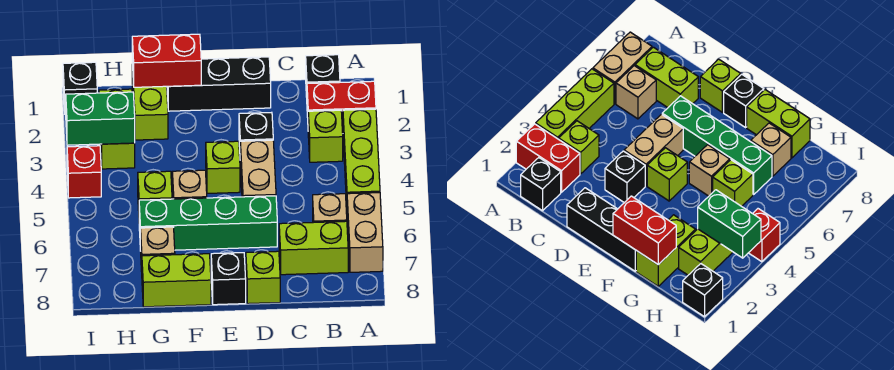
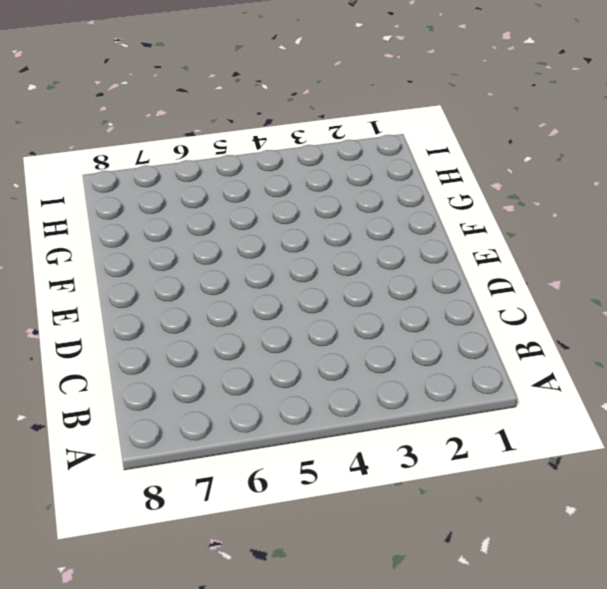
none -> red brick A2:B2 level 1
none -> lime brick A3:A5 level 1
none -> tan brick A6:A7 level 1

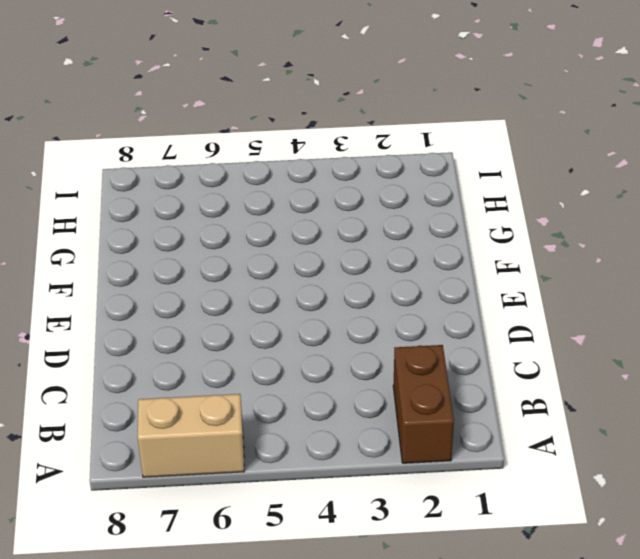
brown brick A2:B2 level 1 -> red brick A2:B2 level 1
none -> lime brick A3:A5 level 1
none -> black brick B1 level 1
none -> lime brick B3 level 1

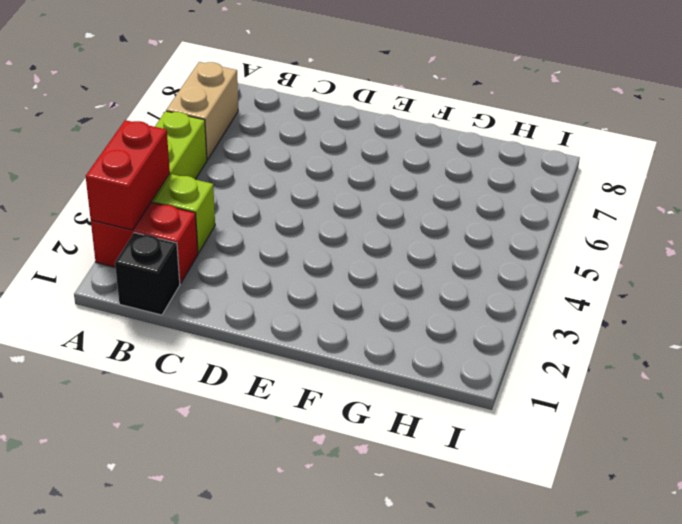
red brick A2:A3 level 2 -> red brick F1:G1 level 2
none -> tan brick B6 level 1
none -> lime brick B7:C7 level 1
none -> black brick D1:F1 level 1

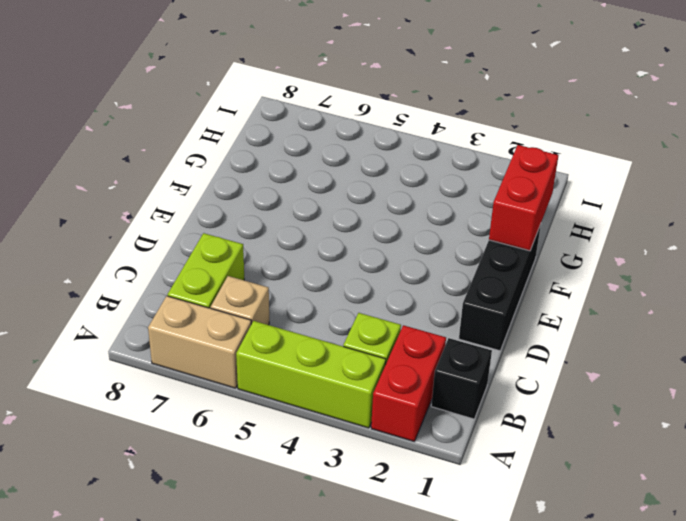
none -> black brick D3 level 1
none -> tan brick D4:D5 level 1
none -> green brick D6:G6 level 1

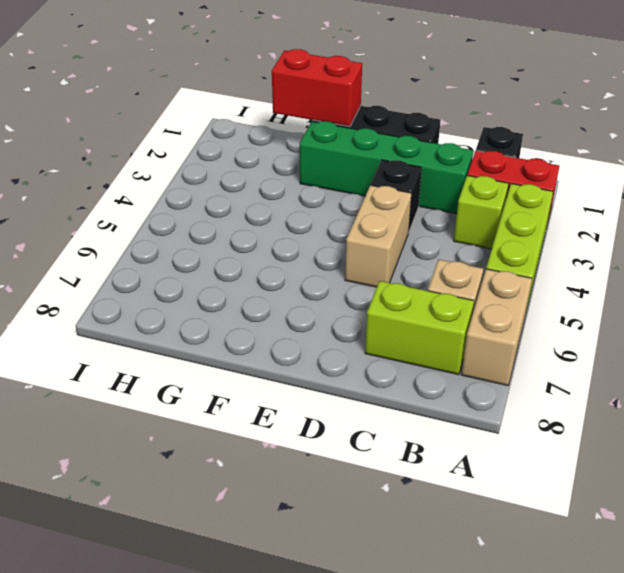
green brick C2:F2 level 1 -> green brick D6:G6 level 1
none -> lime brick D8 level 1
none -> lime brick E4 level 1
none -> black brick E8 level 1

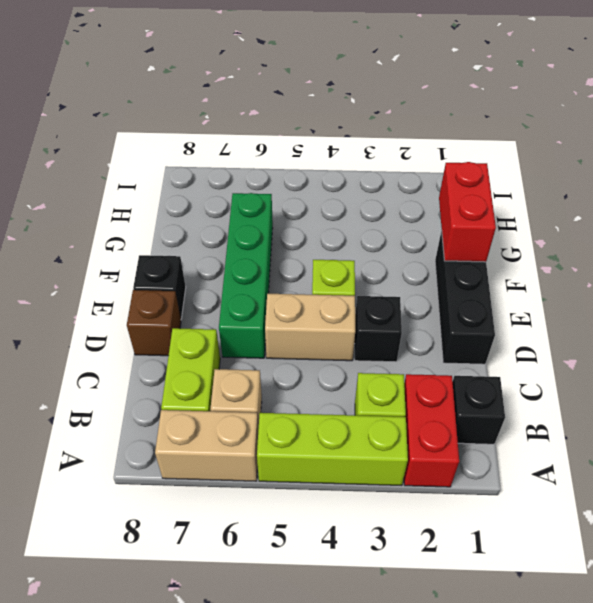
brown brick D8 level 1 -> lime brick D8 level 1
none -> tan brick F5 level 1
none -> lime brick F8:G8 level 1
none -> lime brick G1:G2 level 1

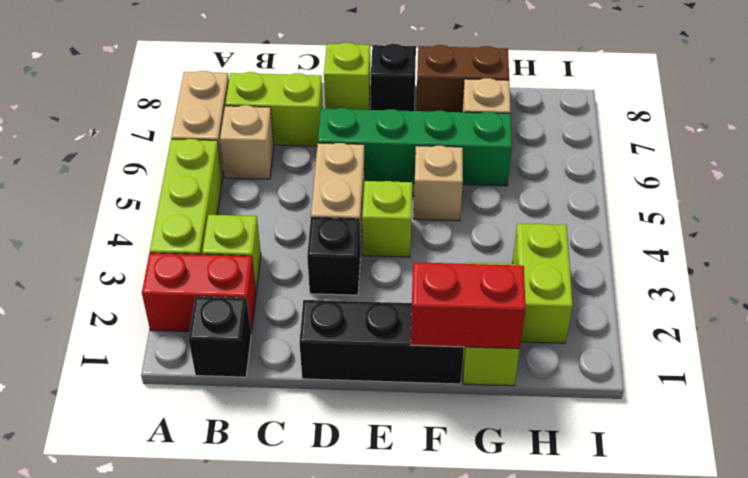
brown brick F8:G8 level 1 -> lime brick F8:G8 level 1
none -> lime brick G5 level 1
none -> black brick I1 level 1
none -> red brick I4 level 1

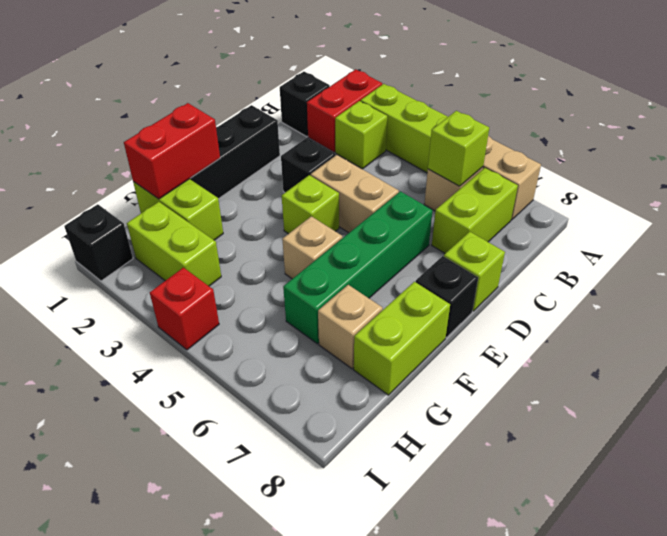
lime brick B6 level 2 -> lime brick G5 level 1
none -> green brick H3:I3 level 2

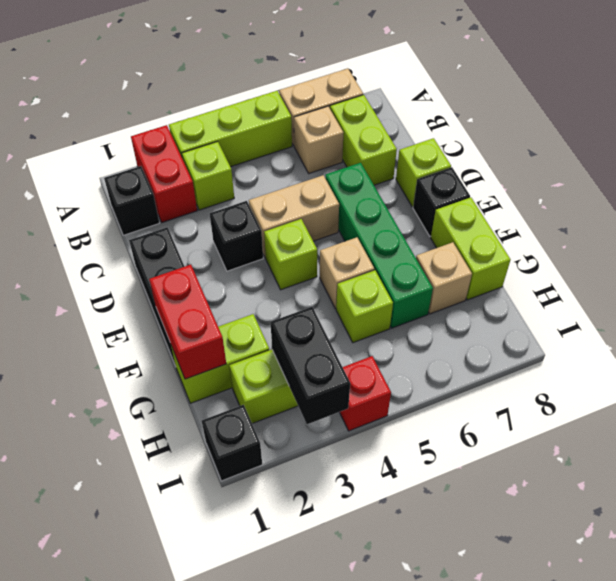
black brick H3:I3 level 2 -> green brick H3:I3 level 2

